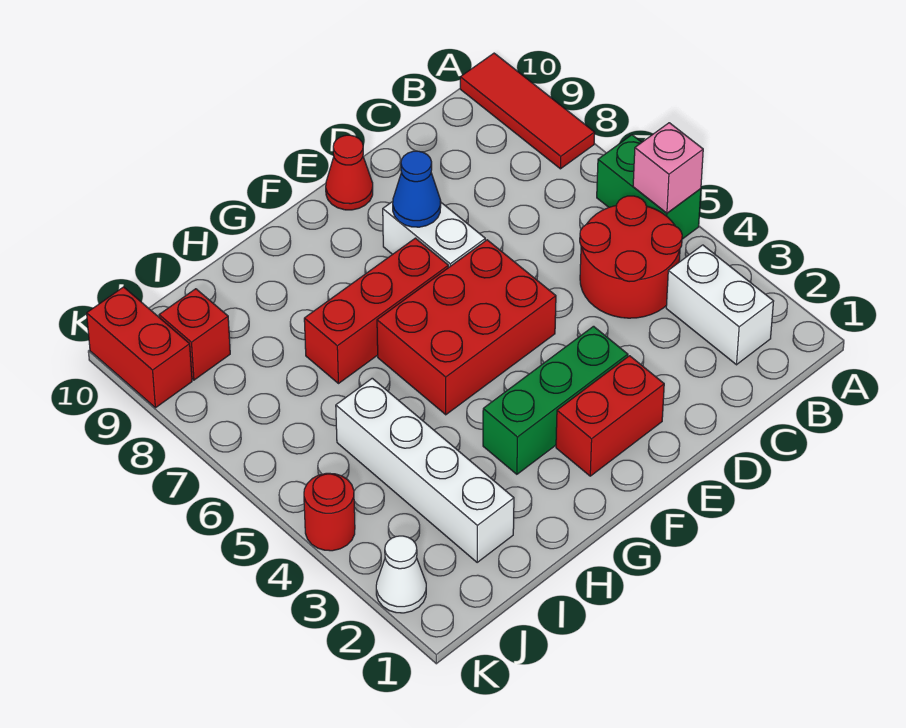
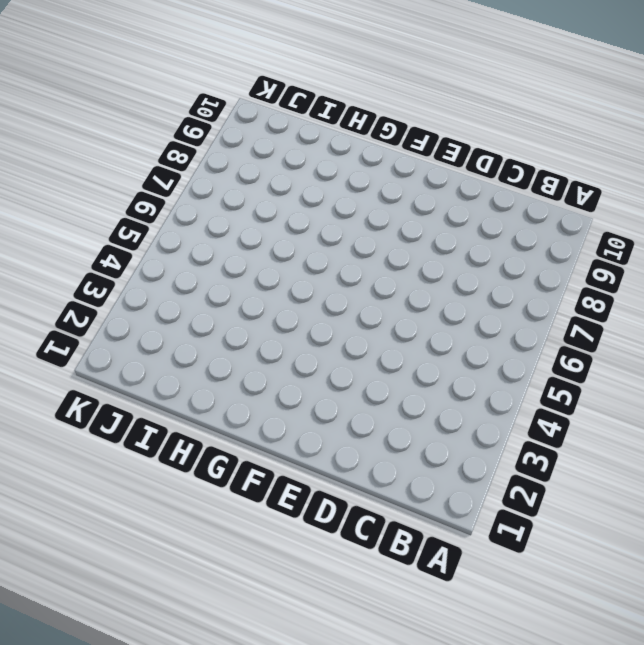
none -> green brick A5:A6 level 1
none -> red tile A8:A10 level 1
none -> white brick B2:B3 level 1

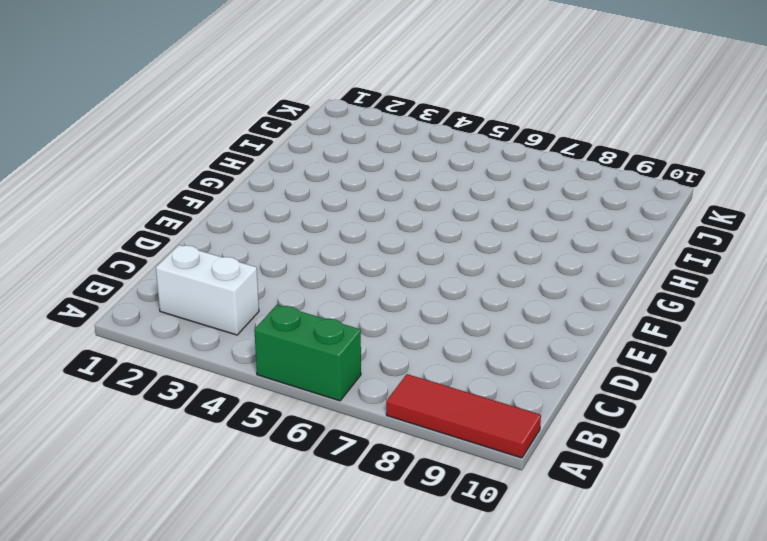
none -> red round brick B4:C5 level 1
none -> red brick E2:F2 level 1
none -> green brick E3:G3 level 1

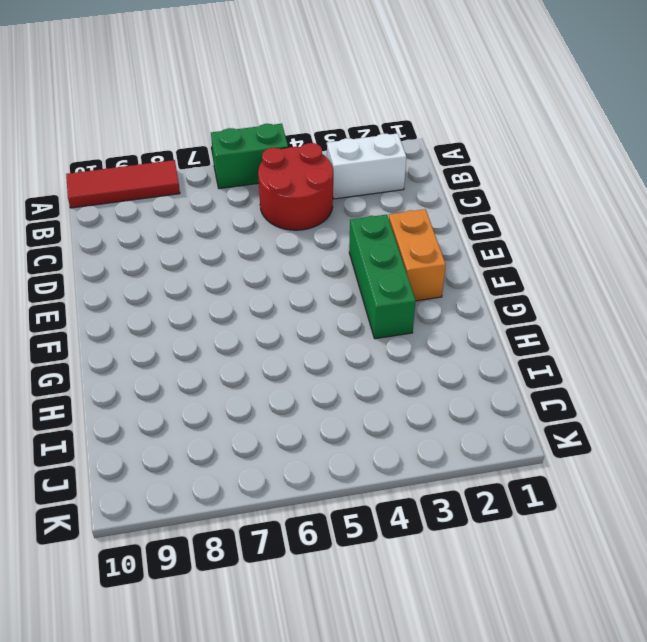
orange brick E2:F2 level 1 -> red brick E2:F2 level 1
none -> red brick E5:G6 level 1
none -> white brick E7:E8 level 1
none -> red cone E10 level 1

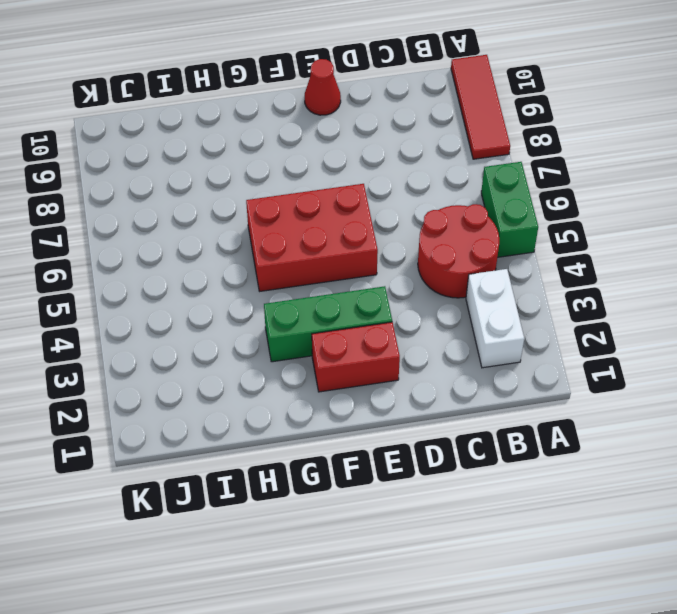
none -> white brick E7:E8 level 1
none -> red brick F7:H7 level 1
none -> white brick I2:I5 level 1

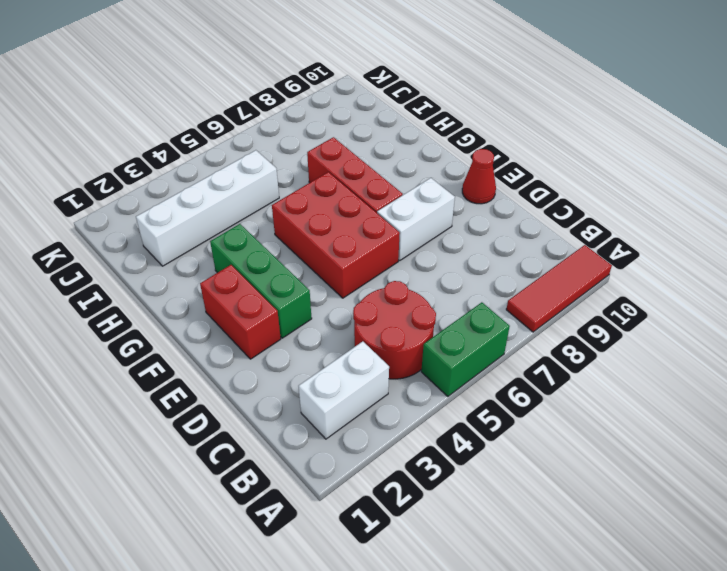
none -> red brick J9 level 1
none -> white cone K2 level 1
none -> red round brick K4 level 1

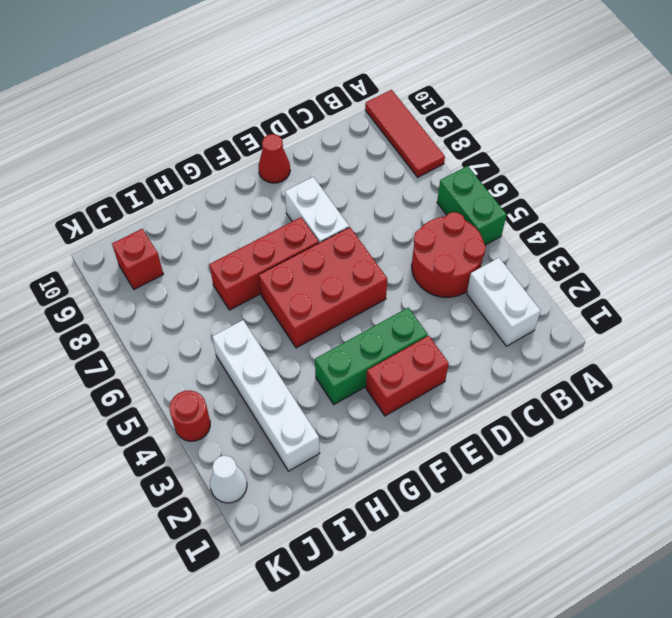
none -> red brick K9:K10 level 1
none -> pink brick A5 level 2
none -> blue cone E8 level 2

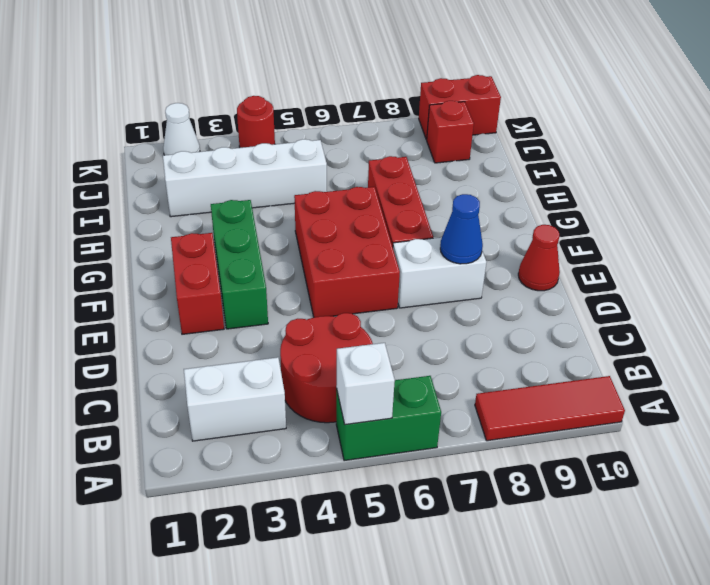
white brick A5 level 2 -> pink brick A5 level 2

